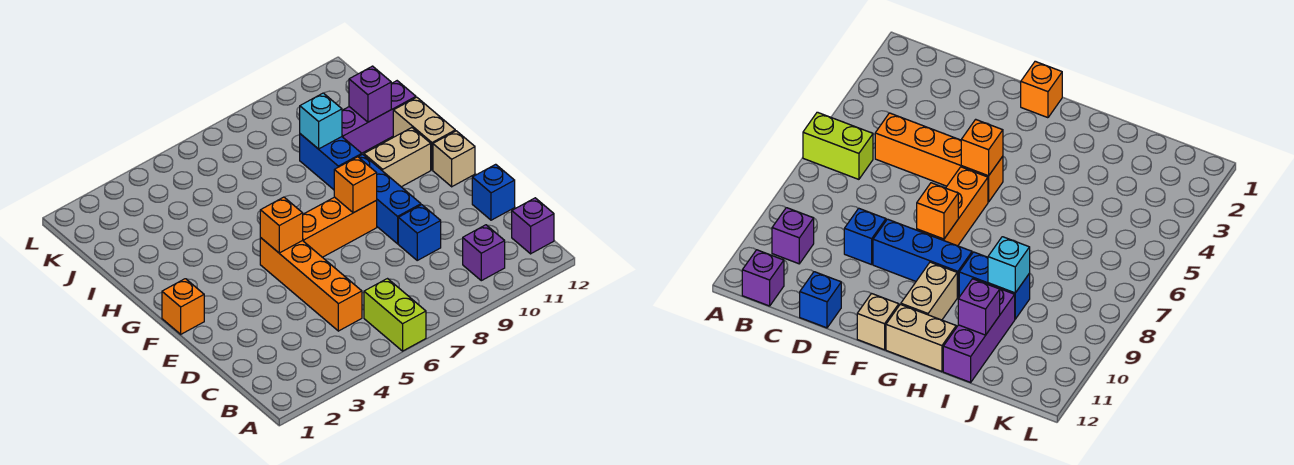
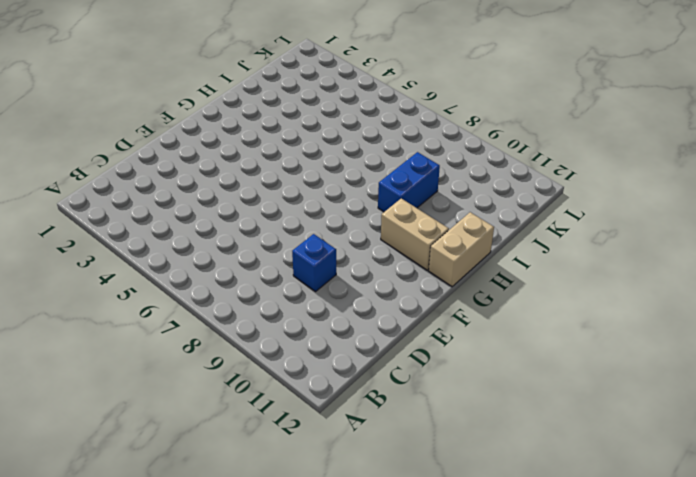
none -> lime brick A6:B6 level 1
none -> purple brick B10 level 1
none -> purple brick B12 level 1

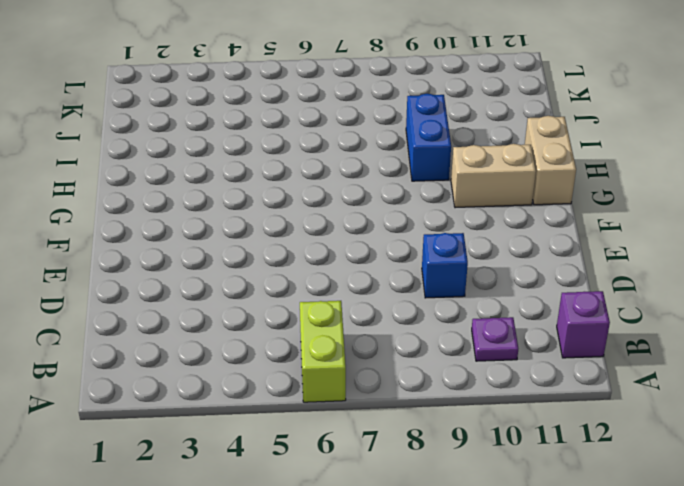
purple plate B10 level 1 -> purple brick B10 level 1
none -> orange brick C5:F5 level 1
none -> blue brick D12 level 1
none -> blue brick E9:G9 level 1

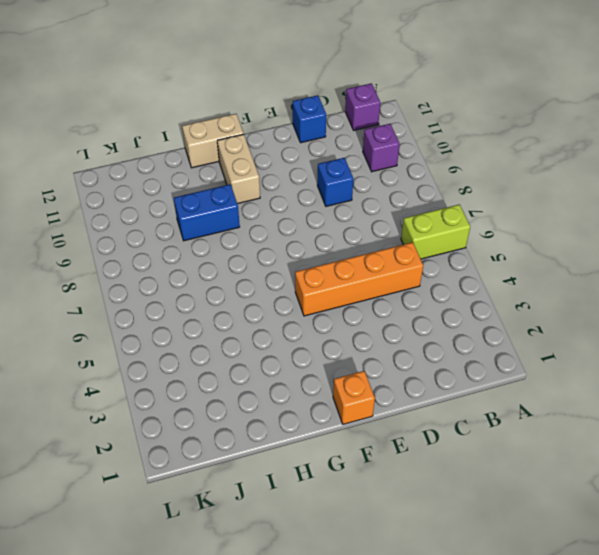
none -> blue brick E9:G9 level 1
none -> orange brick F6:F8 level 1
none -> tan brick F12 level 1

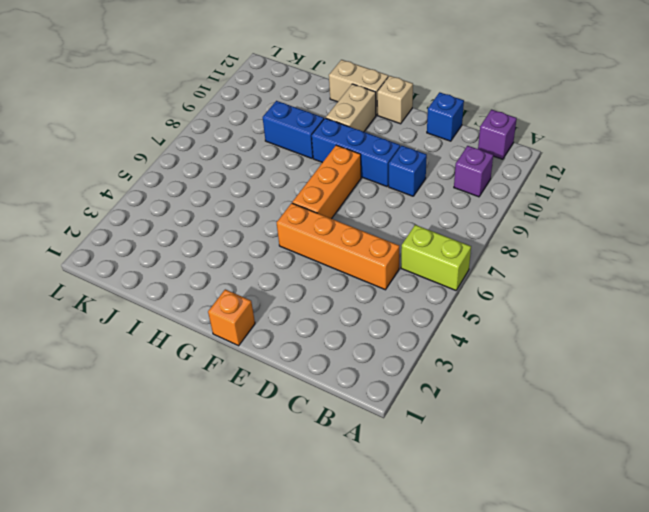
none -> purple brick I10:I12 level 1
none -> orange brick F5 level 2
none -> orange brick F8 level 2

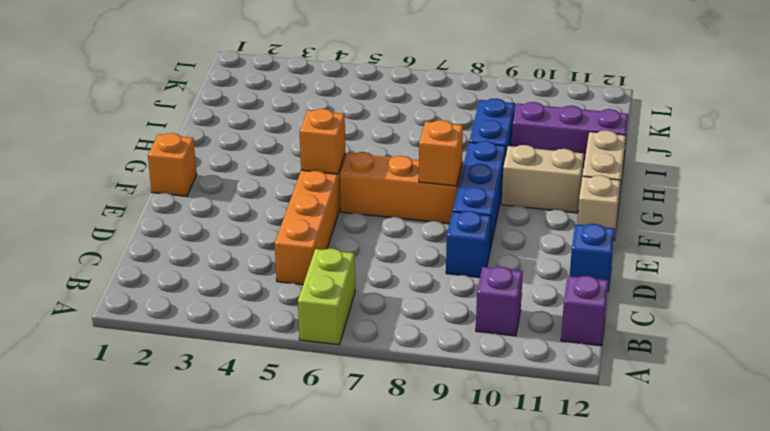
none -> cyan brick I9 level 2
none -> purple brick I11 level 2

